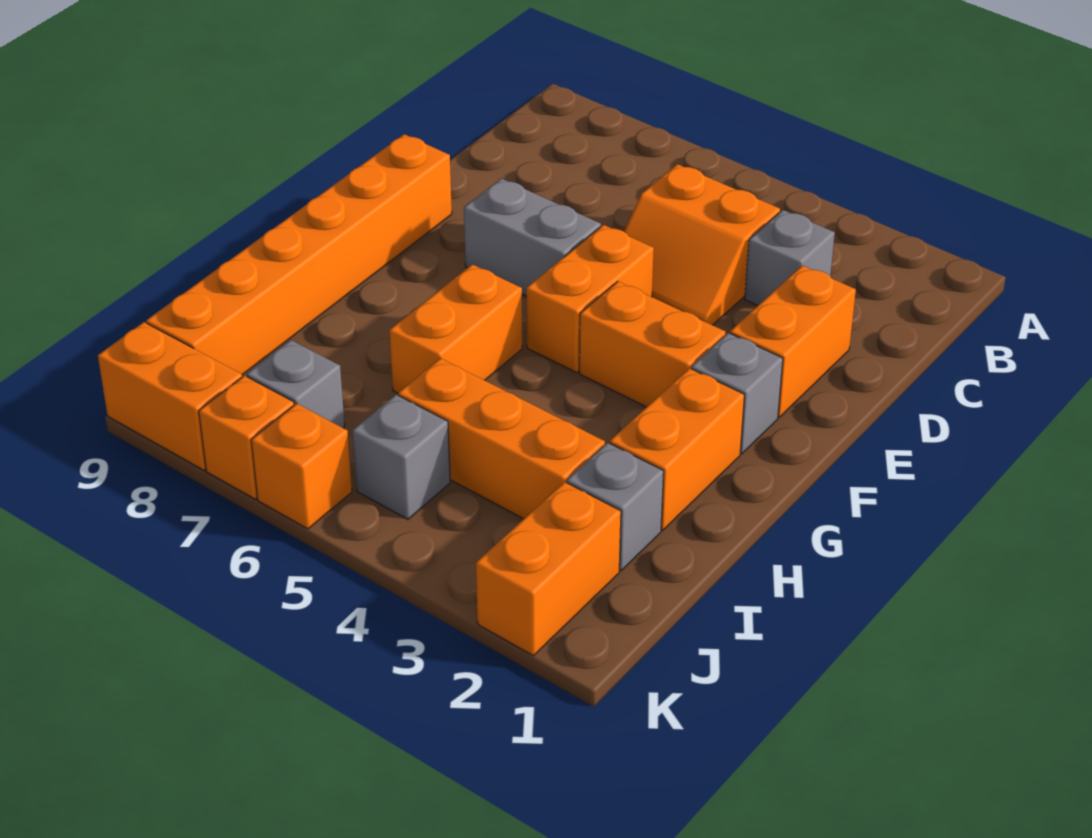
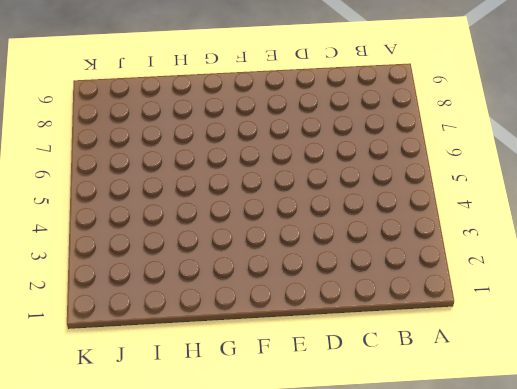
none -> grey brick C3 level 1
none -> orange slope C4:D5 level 1 top C
none -> orange brick D2:E2 level 1

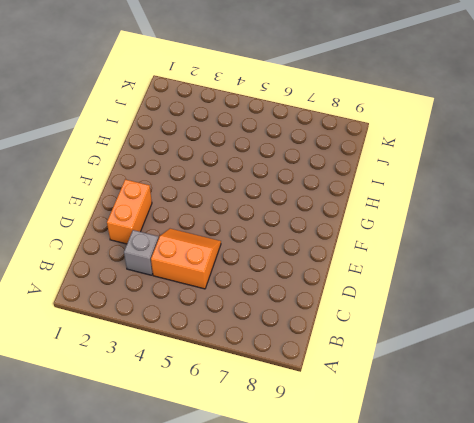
none -> orange brick E5:F5 level 1
none -> grey brick E6:E7 level 1
none -> orange brick E9:J9 level 1

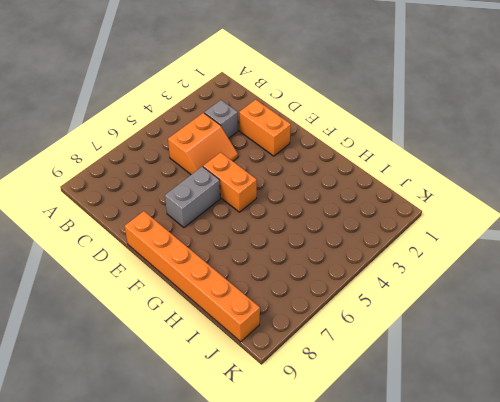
none -> grey brick F2 level 1
none -> orange brick F3:F4 level 1
none -> orange brick G2:H2 level 1

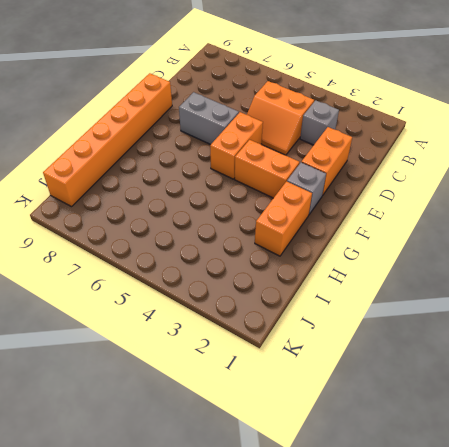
none -> orange brick G6:H6 level 1
none -> grey brick I2 level 1
none -> orange brick I3:I5 level 1

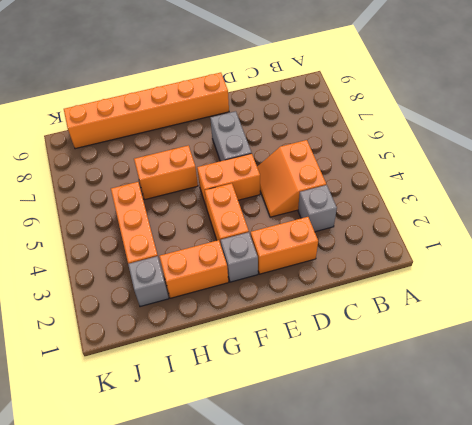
none -> orange brick J2:K2 level 1
none -> grey brick J5 level 1
none -> grey brick J7 level 1

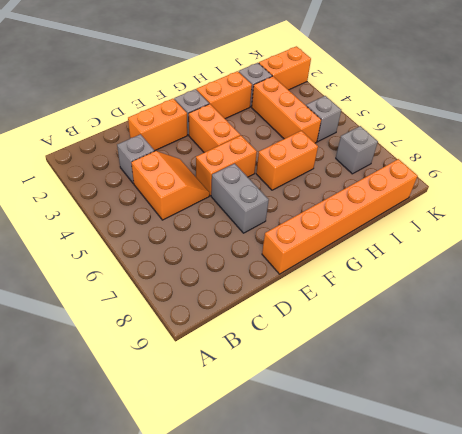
none -> orange brick K6 level 1
none -> orange brick K7 level 1
none -> orange brick K8:K9 level 1

